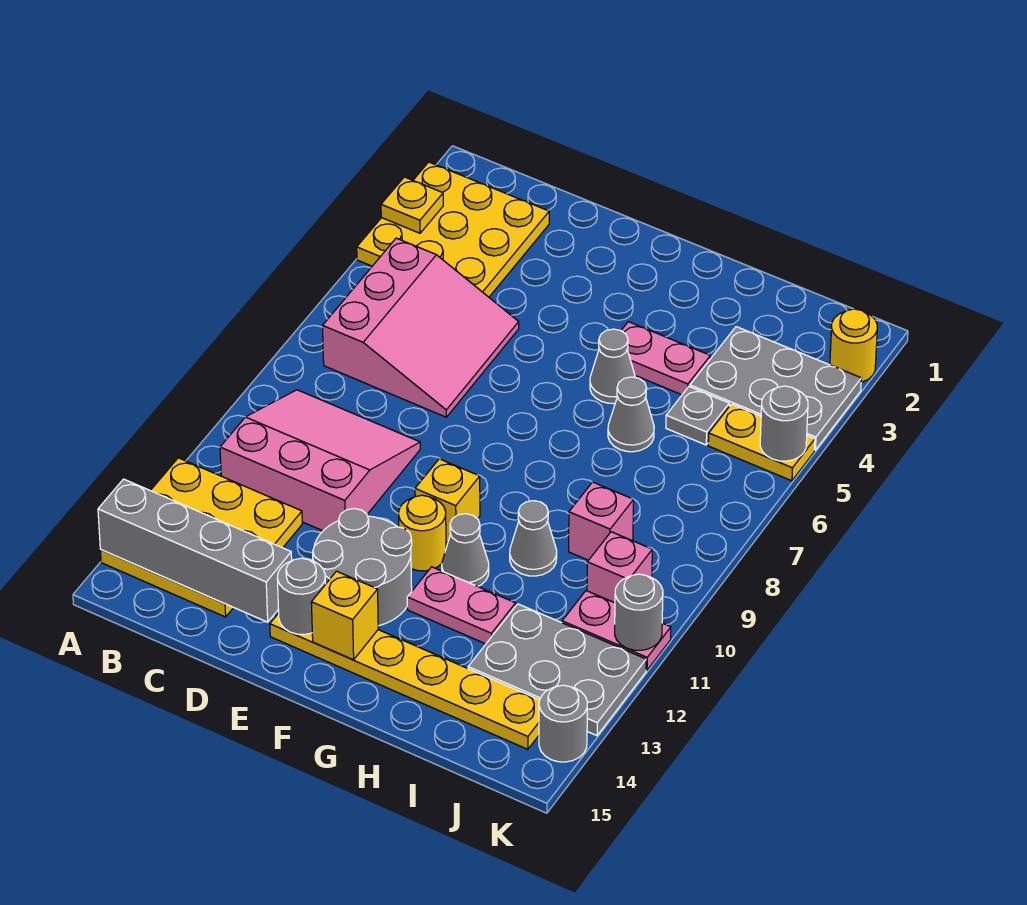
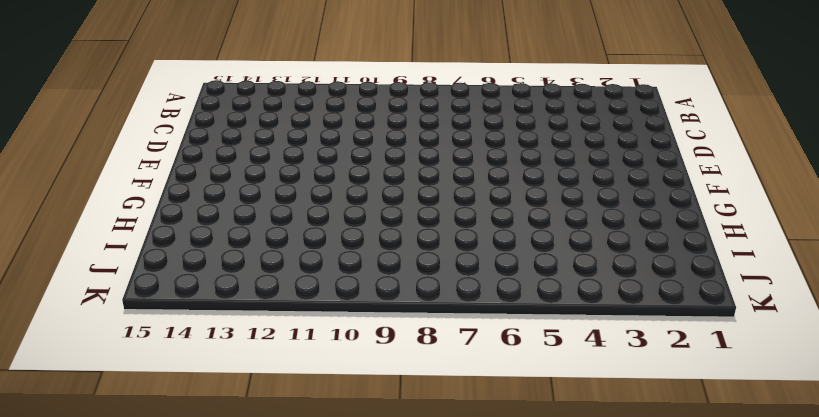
none -> yellow plate A2:C4 level 1
none -> yellow plate A12:C14 level 1
none -> pink slope B5:D7 level 1 top B

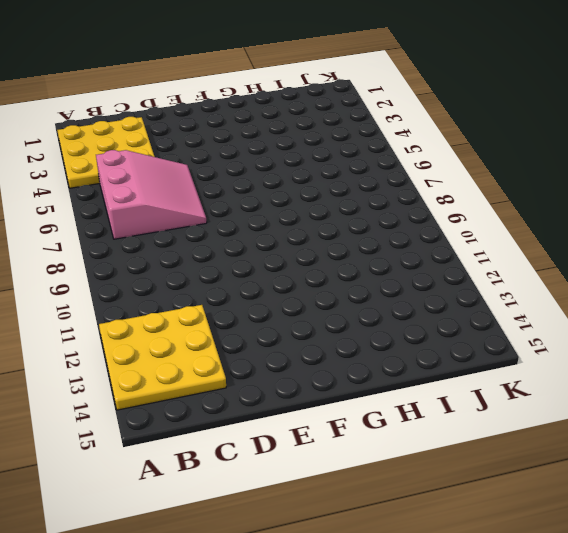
none -> pink slope B9:D11 level 1 top 11
none -> grey round brick E12:F13 level 1
none -> yellow plate E14:J14 level 1

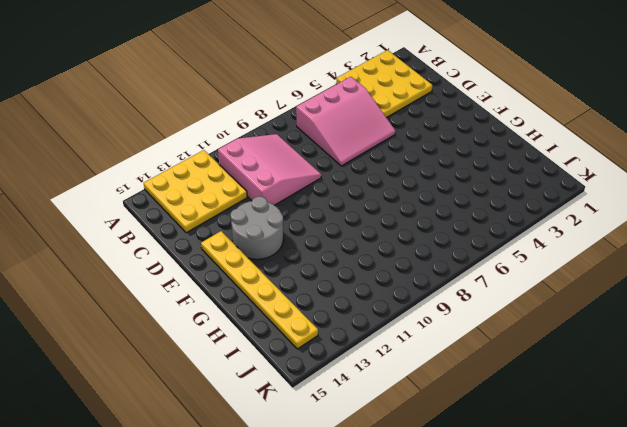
none -> yellow brick F10 level 1
none -> yellow round brick F11 level 1
none -> pink plate G4:H4 level 1

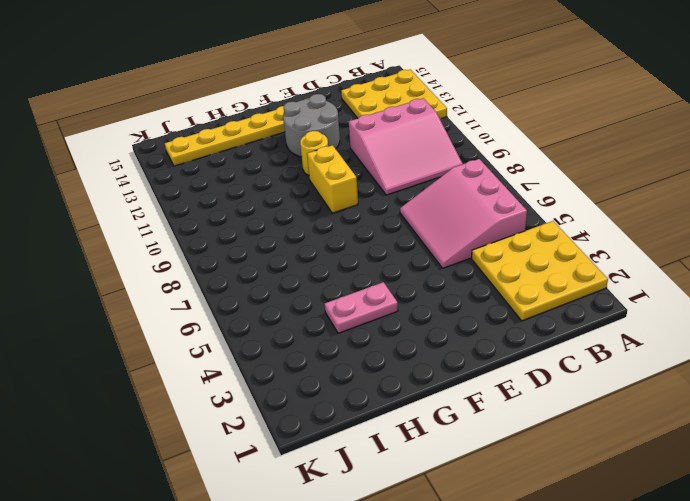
yellow brick F9:F10 level 1 -> yellow brick F10 level 1
none -> grey cone G5 level 1
none -> grey cone G11 level 1
none -> pink plate G12:H12 level 1

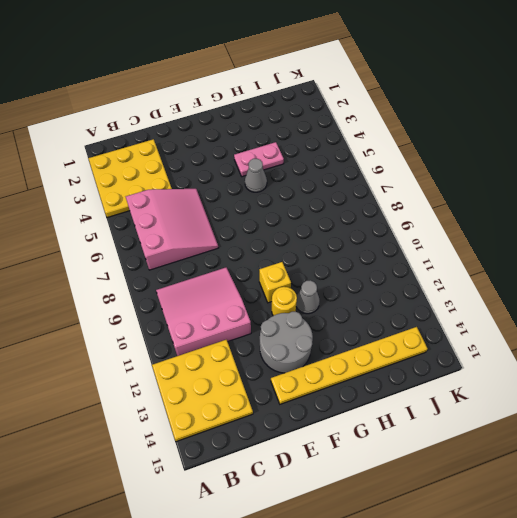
none -> pink plate G12:H12 level 1
none -> grey cone H6 level 1
none -> grey cone H10 level 1

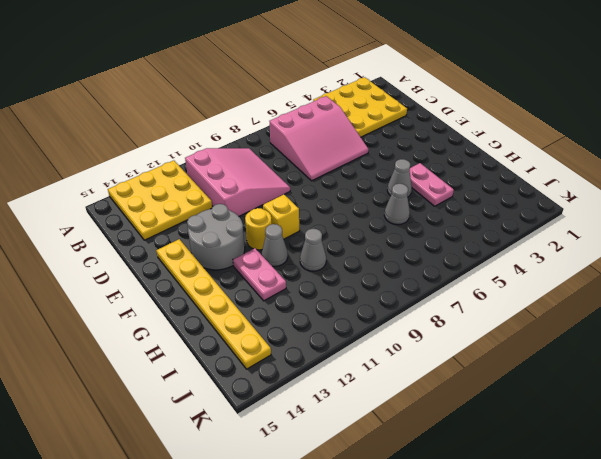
none -> grey plate I3:K4 level 1
none -> grey plate I5 level 1
none -> pink brick I9 level 1

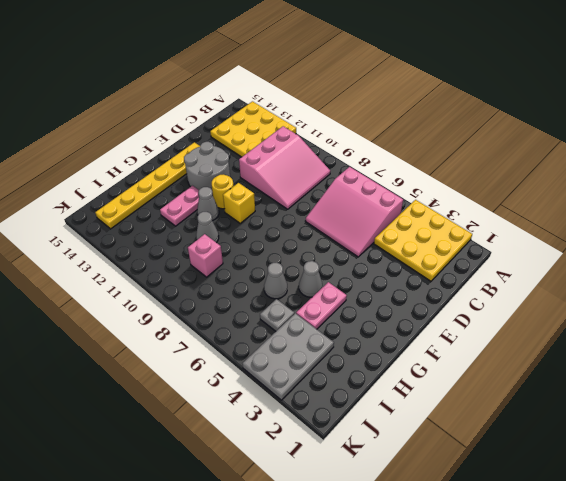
none -> grey plate I12:K13 level 1
none -> yellow plate J5:K5 level 1
none -> pink brick J10 level 1

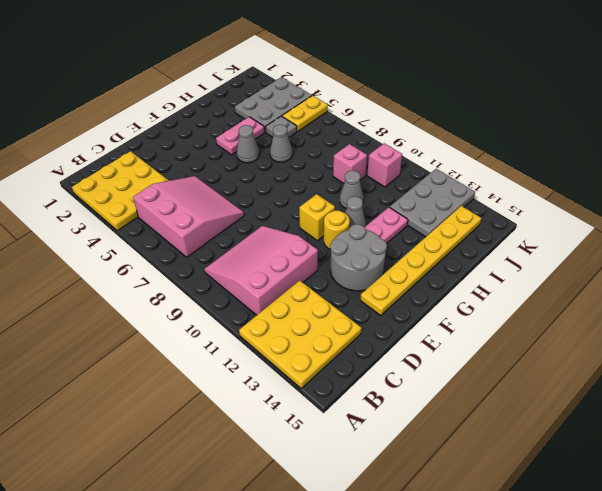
none -> pink plate J11:K11 level 1
none -> yellow round brick K2 level 1
none -> grey round brick K14 level 1

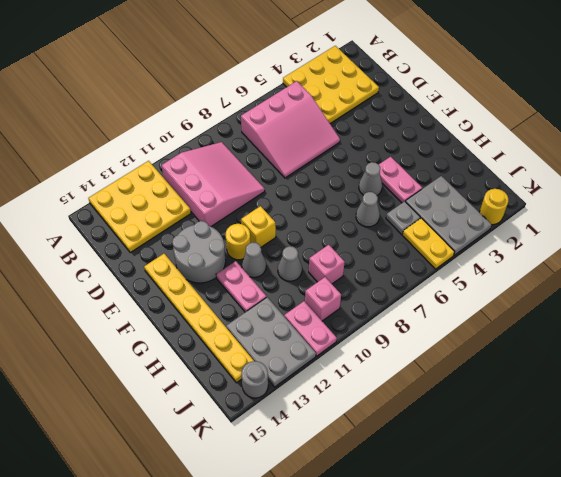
none -> yellow plate A3 level 2
none -> grey brick A14:D14 level 2
none -> grey round brick E14 level 2

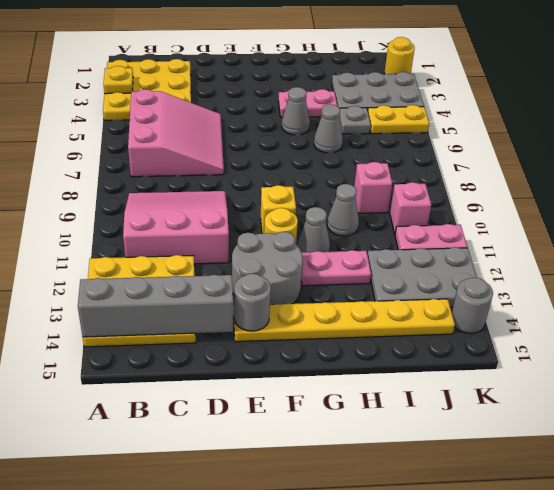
none -> yellow brick F14 level 2
none -> grey round brick K5 level 2
none -> grey round brick K11 level 2

